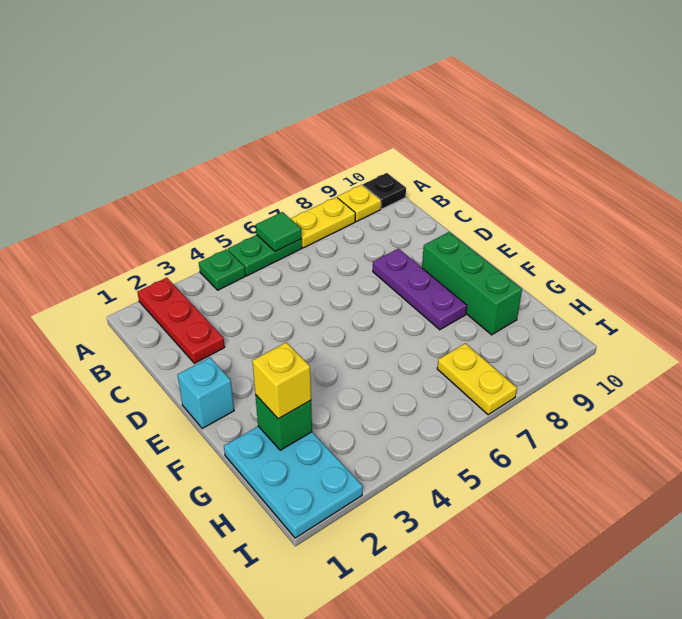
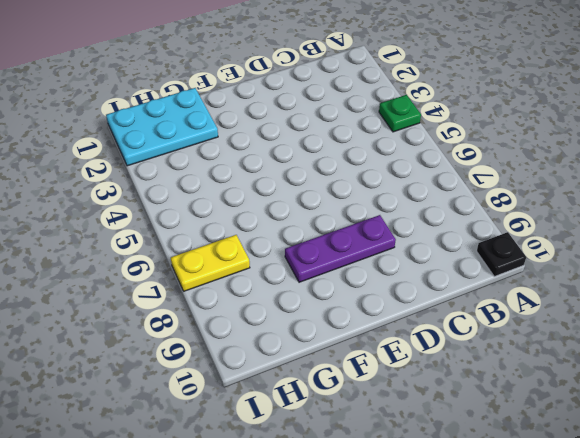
none -> red plate A2:C2 level 1
none -> green plate A5:A6 level 1
none -> yellow plate A7:A8 level 1

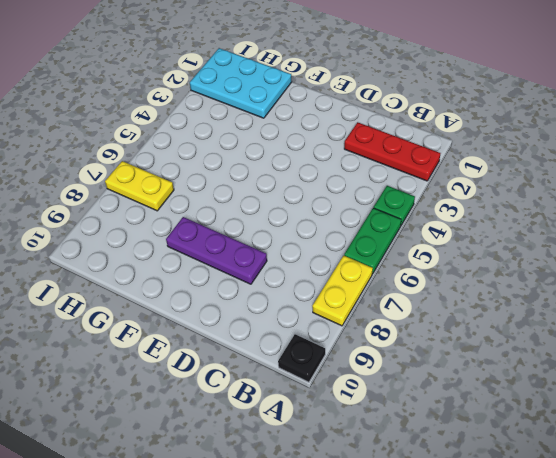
none -> yellow plate A9 level 1
none -> cyan brick E1 level 1
none -> green brick E9:G9 level 1

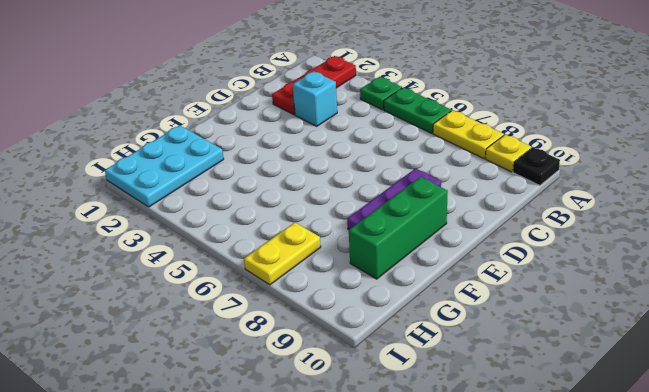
cyan brick C3 level 1 -> cyan brick E1 level 1
none -> green tile A6 level 2
none -> green brick G2 level 2
none -> yellow brick G2 level 3

